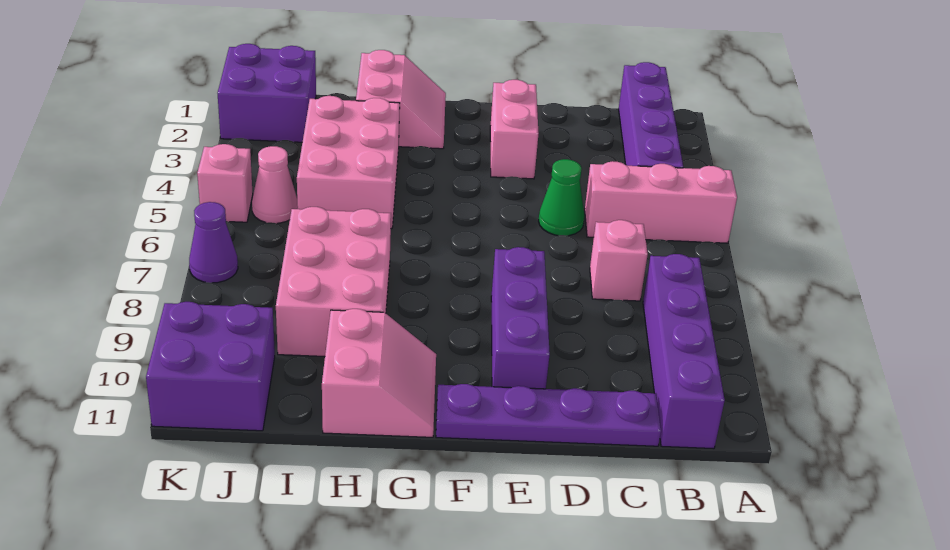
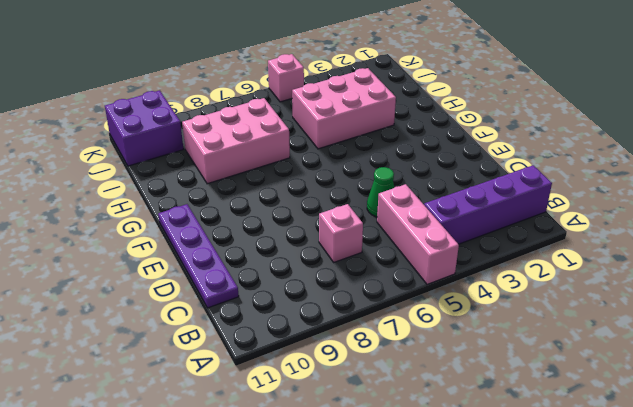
none -> purple brick B8:B11 level 1
none -> pink brick E2:E3 level 1
none -> purple brick E8:E10 level 1

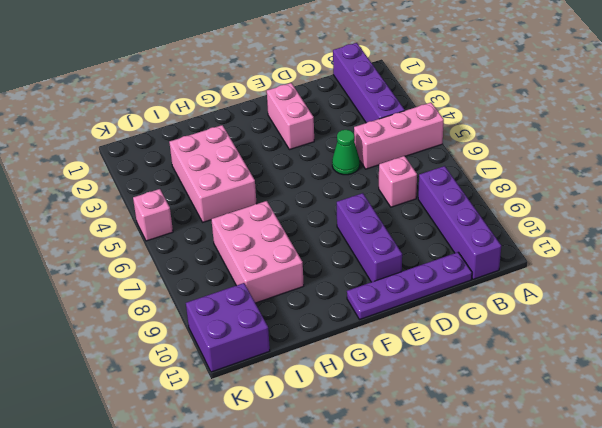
none -> pink slope G1:H2 level 1 top H
none -> pink slope G10:H11 level 1 top H
none -> purple brick J1:K2 level 1

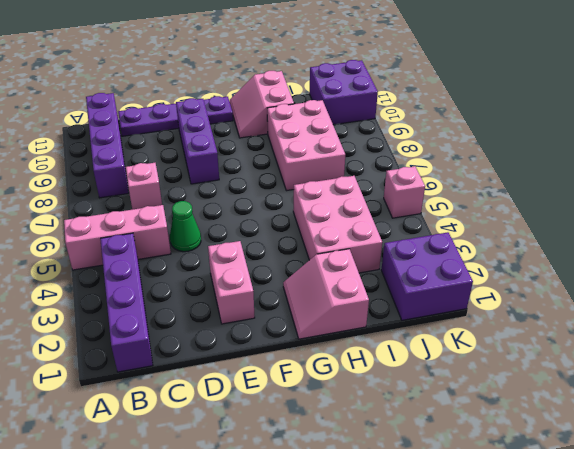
none -> pink cone J5 level 1
none -> purple cone K7 level 1

